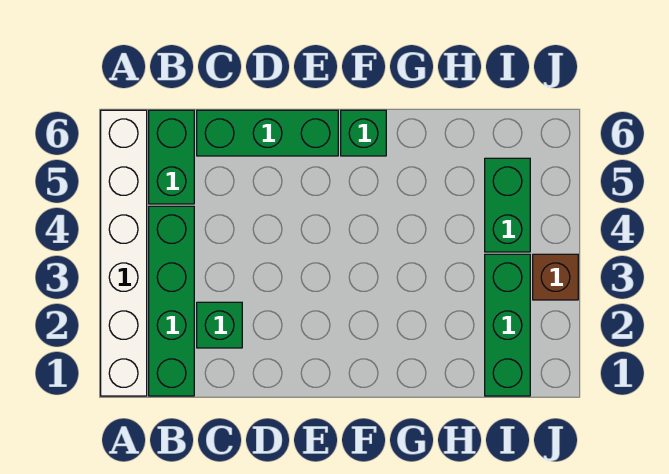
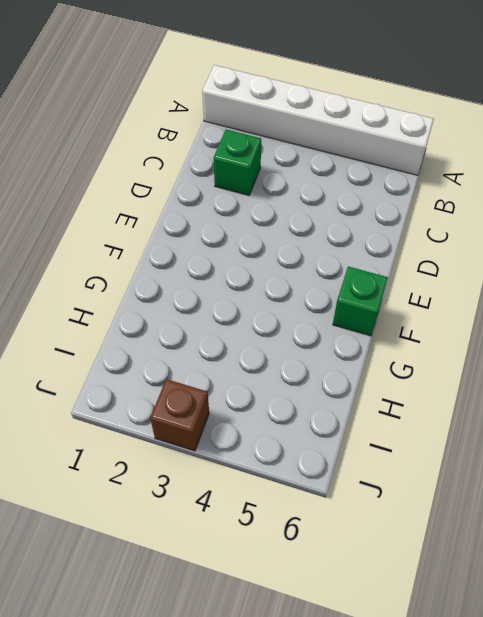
none -> green brick B1:B4 level 1
none -> green brick B5:B6 level 1

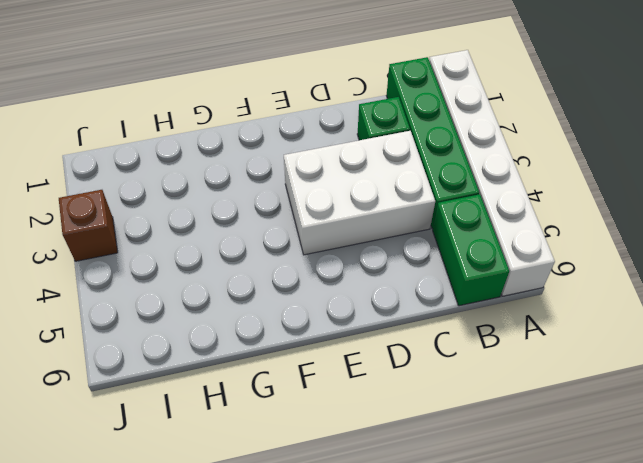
white brick C3:E4 level 1 -> none
none -> green brick C6:E6 level 1
none -> green brick F6 level 1

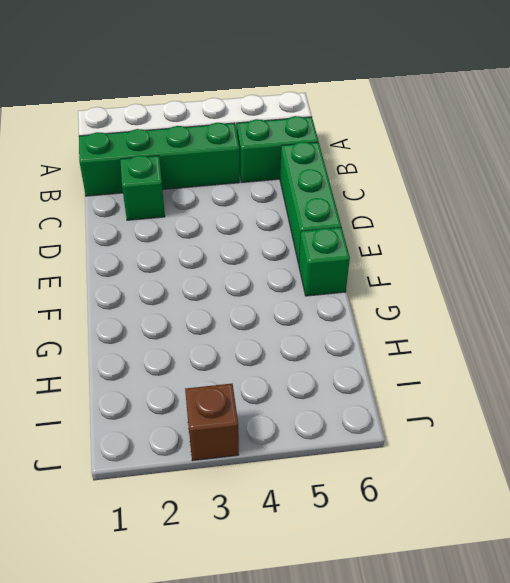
none -> green brick I1:I3 level 1
none -> green brick I4:I5 level 1

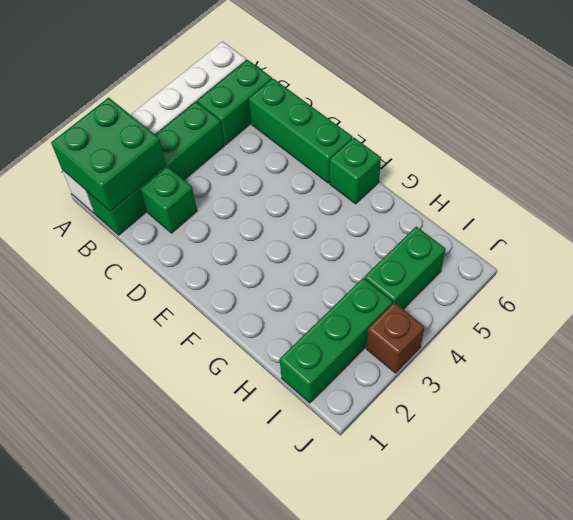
green brick A1:B2 level 2 -> none

